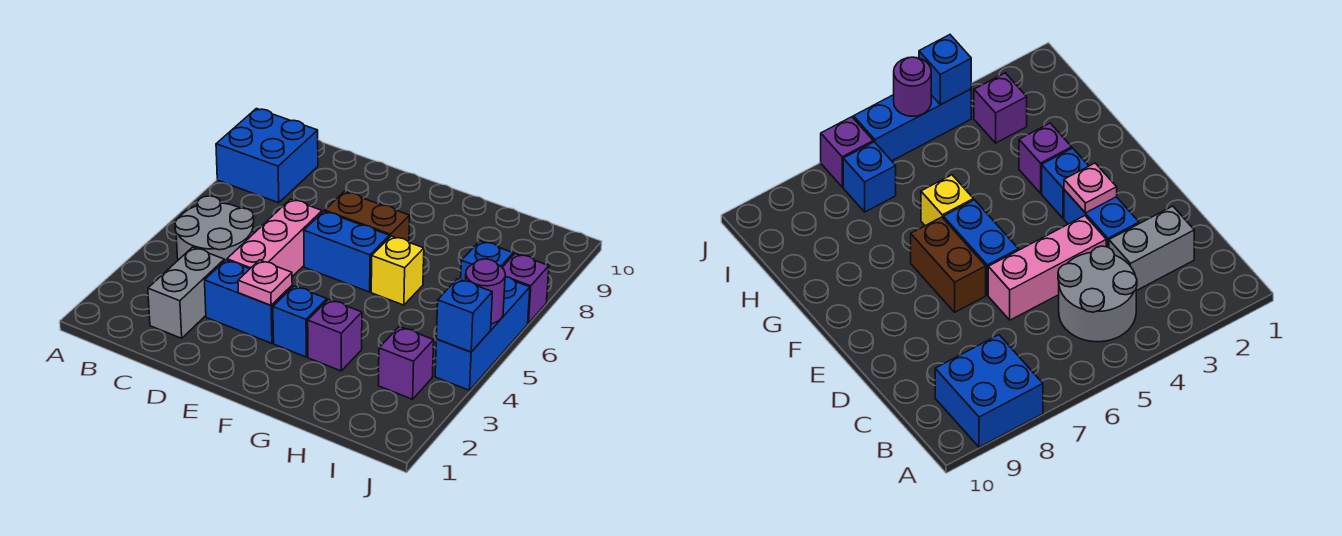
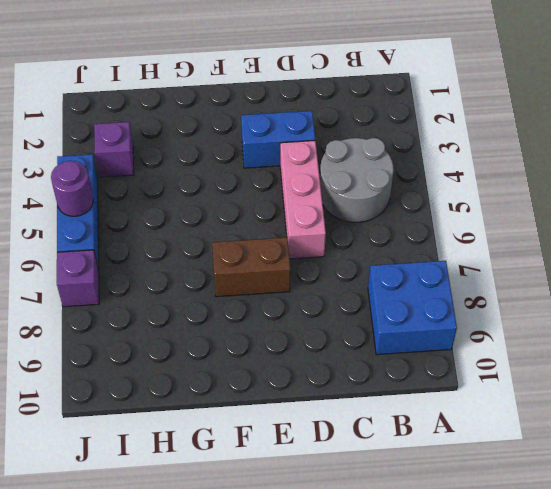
none -> grey brick C2:C3 level 1
none -> blue brick E6:F6 level 1
none -> blue brick F3 level 1

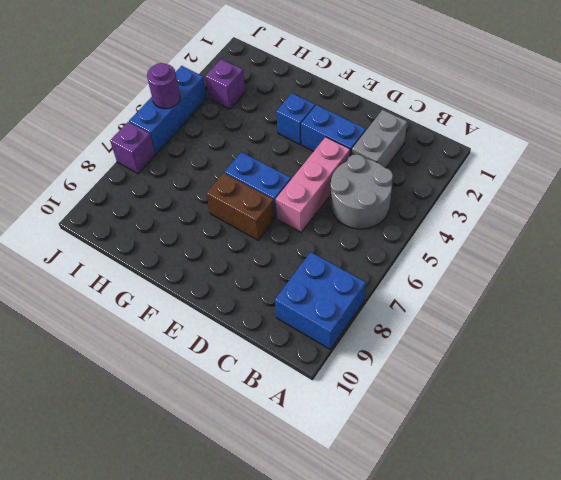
none -> purple brick G3 level 1
none -> yellow brick G6 level 1
none -> blue brick I7 level 1

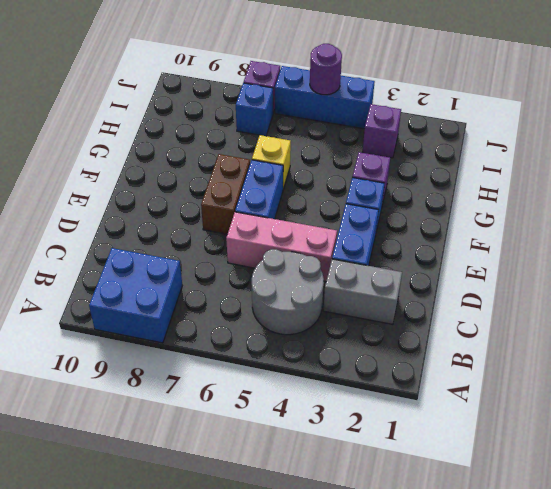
none -> pink plate E3 level 2
none -> blue brick J4 level 2

